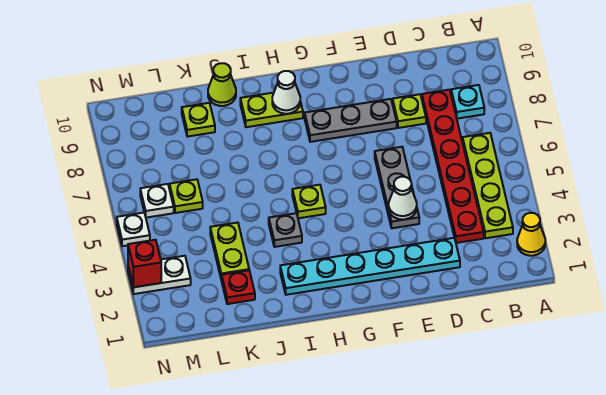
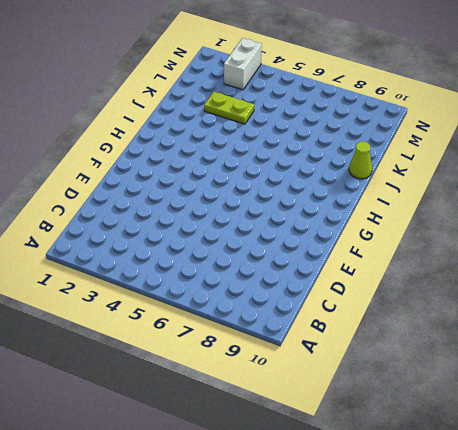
white brick M3:N3 level 1 -> white plate M3:N3 level 1
none -> yellow cone A2 level 1
none -> lime plate B3:B6 level 1
none -> cyan plate B8 level 1

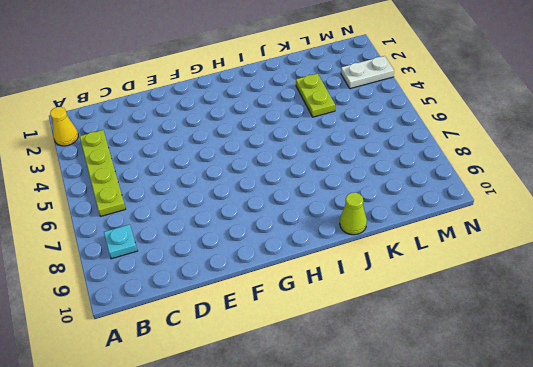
none -> red plate C3:C8 level 1
none -> cyan plate D2:I2 level 1
none -> lime plate D8 level 1

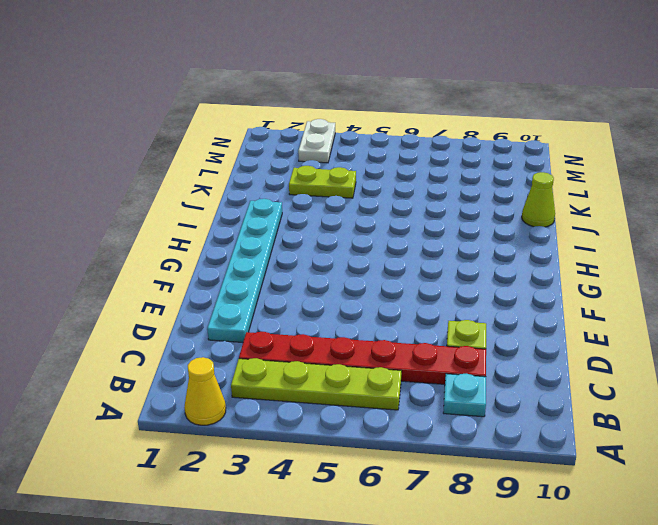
none -> grey plate E4:E6 level 1
none -> grey plate E8:G8 level 1
none -> lime plate H5 level 1

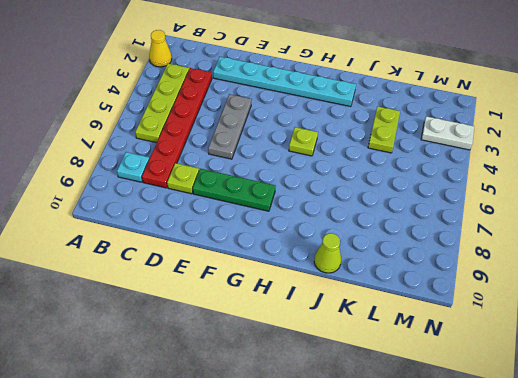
green plate E8:G8 level 1 -> grey plate E8:G8 level 1
none -> lime plate H9:I9 level 1
none -> grey plate I4 level 1
none -> red plate K2 level 1

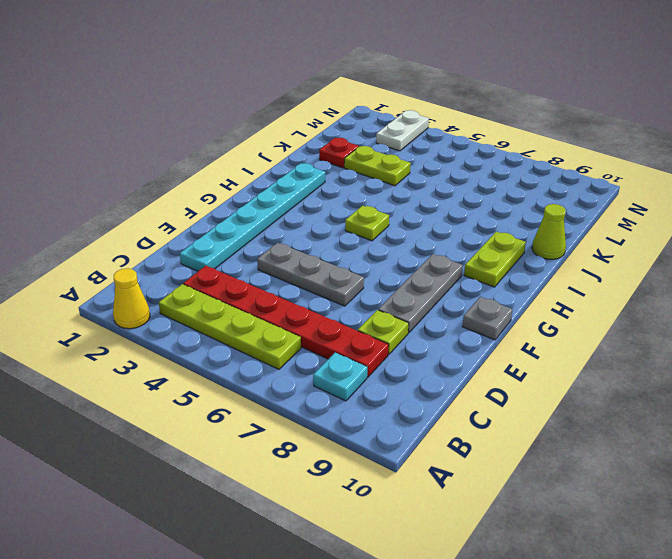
grey plate F10 level 1 -> grey plate I4 level 1
none -> lime plate K9 level 1
none -> lime plate L6 level 1
none -> white plate M6 level 1

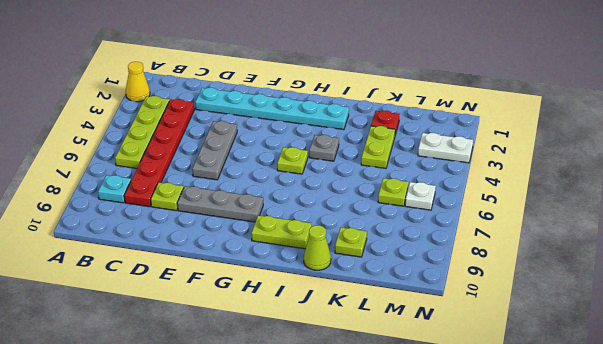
none -> white plate N5 level 1
none -> white cone E4 level 2
none -> white cone H9 level 2

